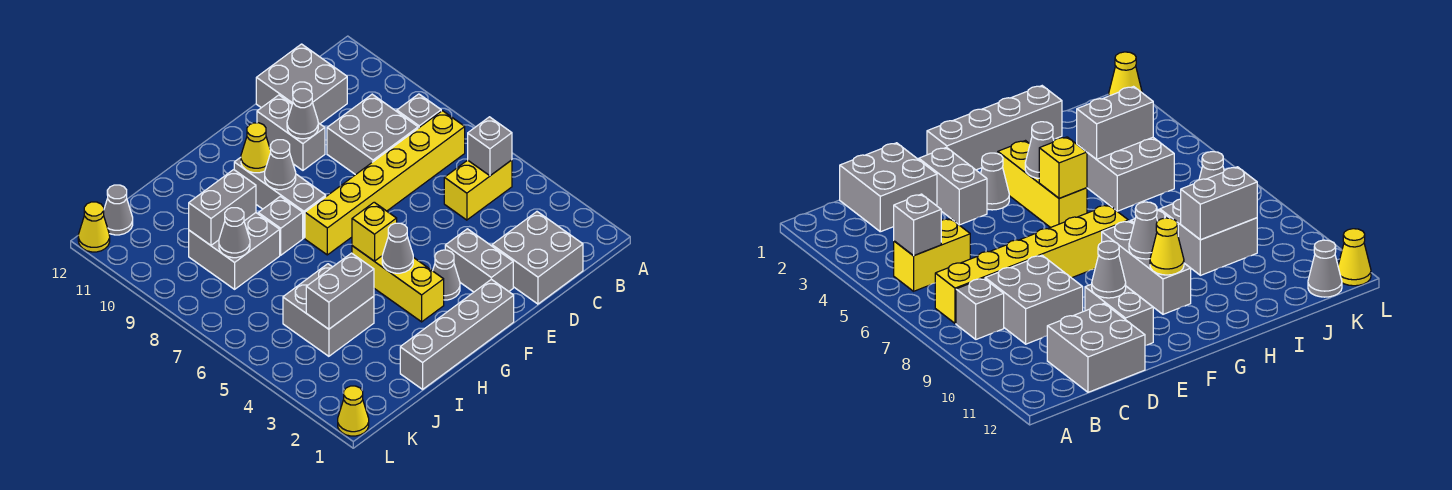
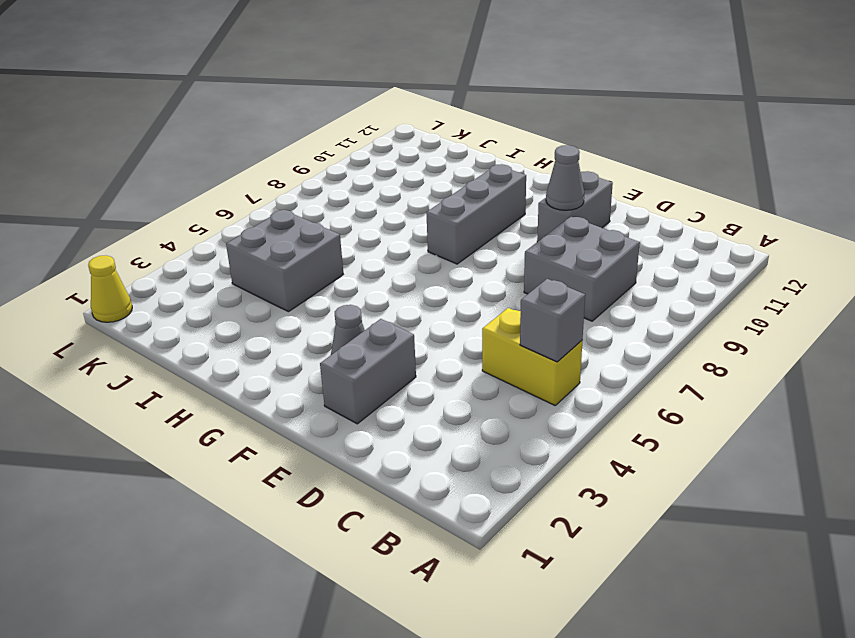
none -> yellow brick B7:G7 level 1
none -> grey brick B8 level 1
none -> grey brick C1:D2 level 1

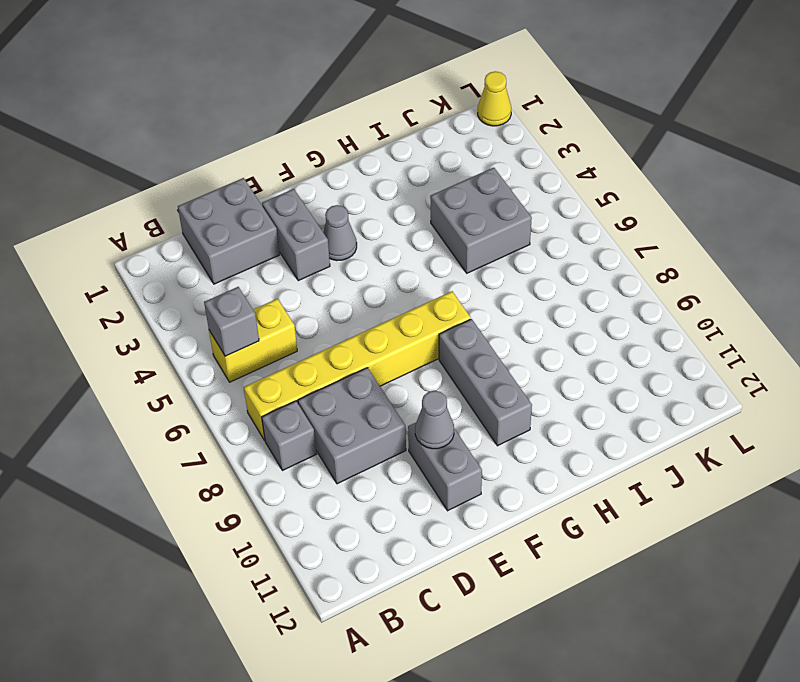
none -> grey brick C11:D12 level 1
none -> grey brick F1:I1 level 1
none -> yellow brick G3:G5 level 1

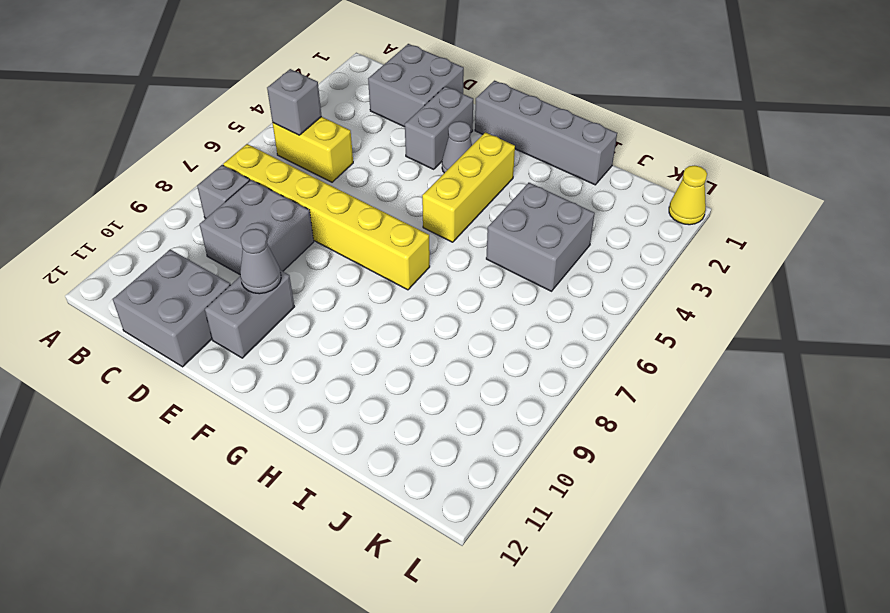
none -> grey brick G8:G10 level 1
none -> grey brick H8 level 1
none -> grey brick I8:J9 level 1

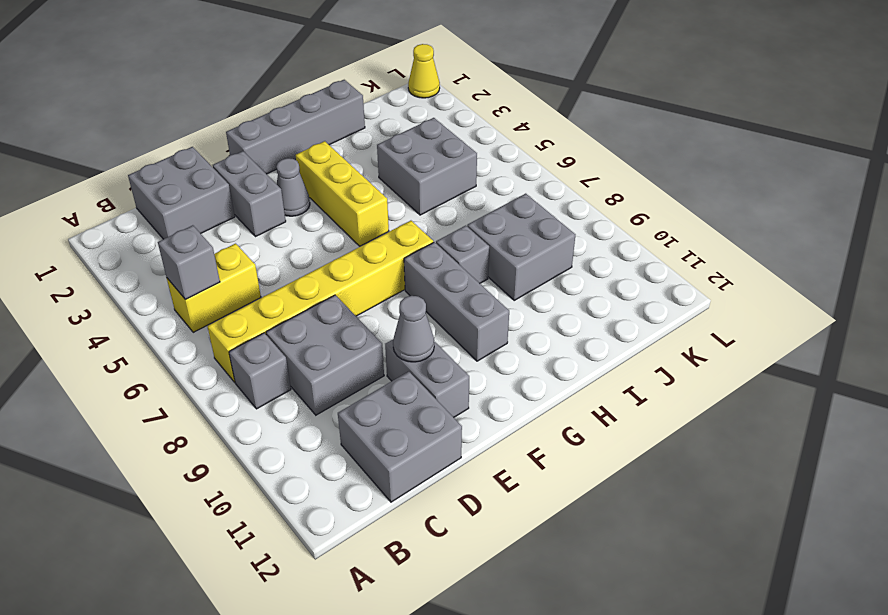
none -> grey cone K12 level 1
none -> yellow cone L12 level 1
none -> grey cone G4 level 2

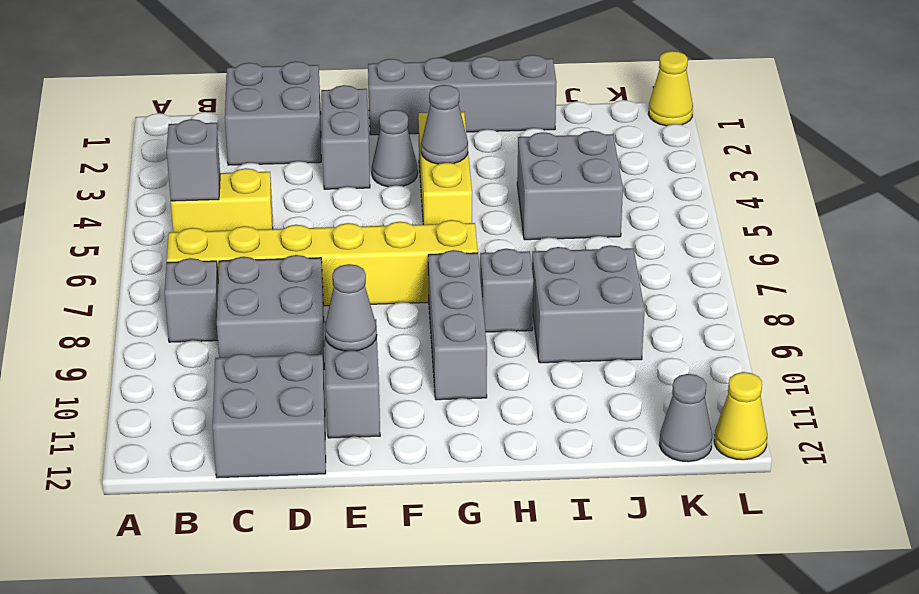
none -> yellow brick G5 level 2
none -> grey cone G9 level 2
none -> yellow cone G10 level 2

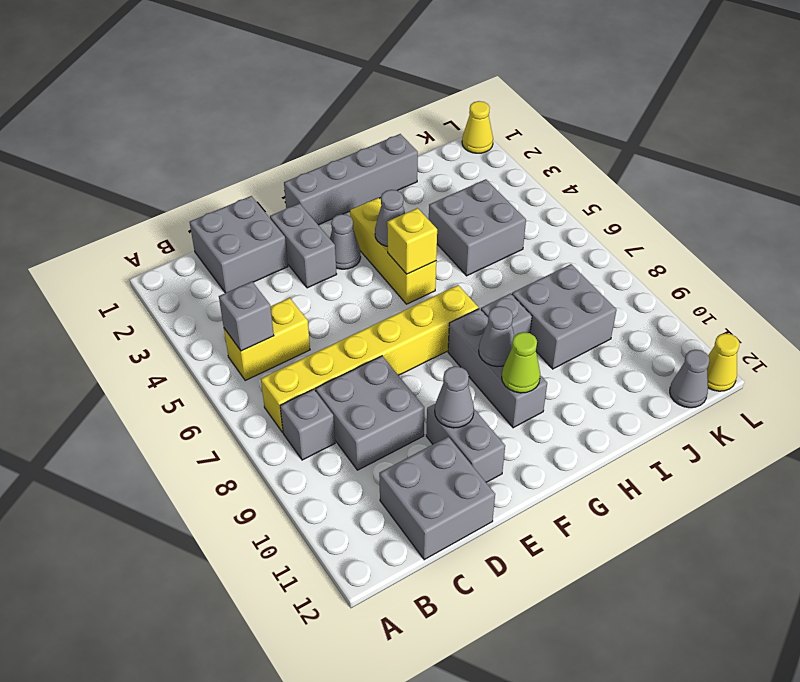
lime cone G10 level 2 -> yellow cone G10 level 2
none -> grey brick I4:J4 level 2
none -> grey brick I9:J9 level 2
none -> grey cone J8 level 2

